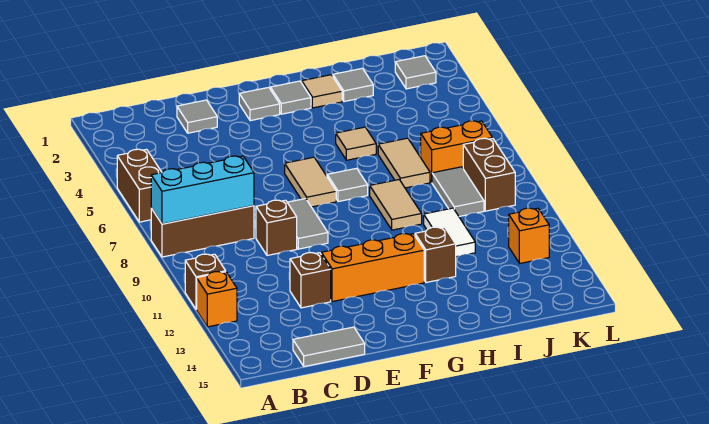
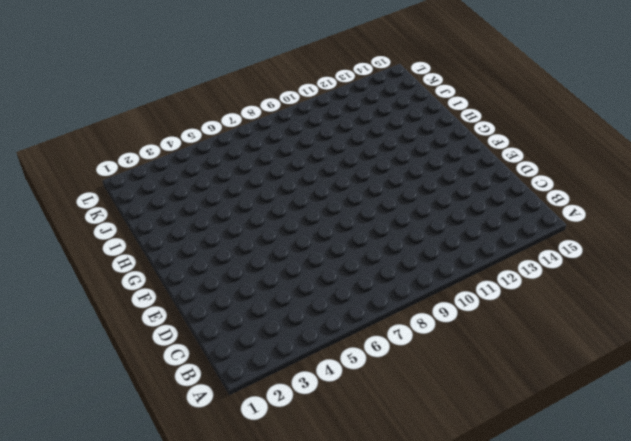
none -> brown brick A5:A6 level 1
none -> brown brick A8:C8 level 1
none -> brown brick A11 level 1

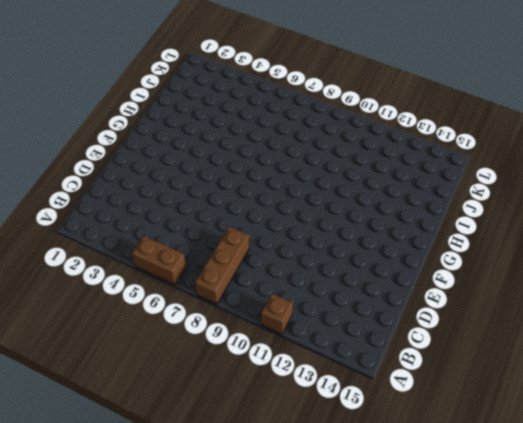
none -> orange brick A12 level 1
none -> grey tile C15:D15 level 1
none -> grey tile D2 level 1

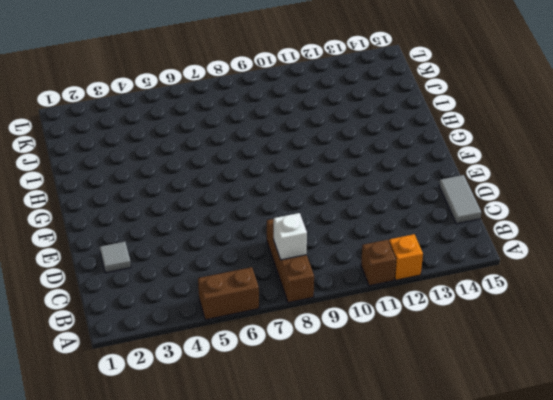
white brick B8 level 2 -> cyan brick A8:C8 level 2
none -> brown brick D9 level 1
none -> brown brick D12 level 1
none -> grey tile E8:E9 level 1

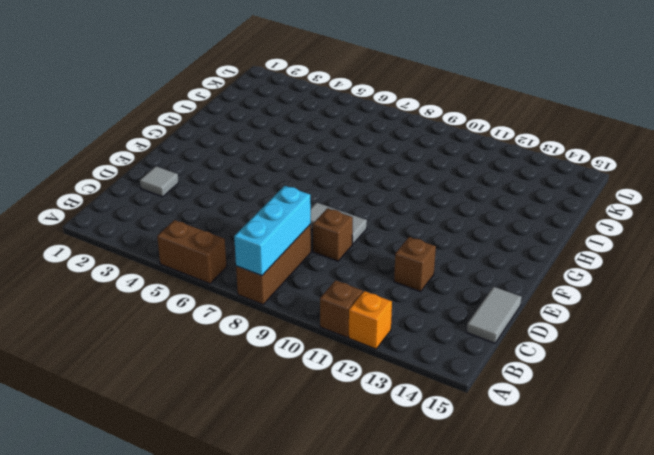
none -> orange brick E12:G12 level 1
none -> grey tile F2 level 1
none -> tan tile F6:F7 level 1

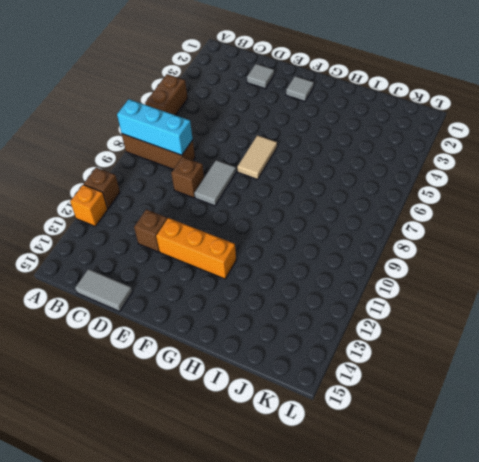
none -> grey tile G2 level 1
none -> grey tile G7 level 1
none -> tan tile H2 level 1

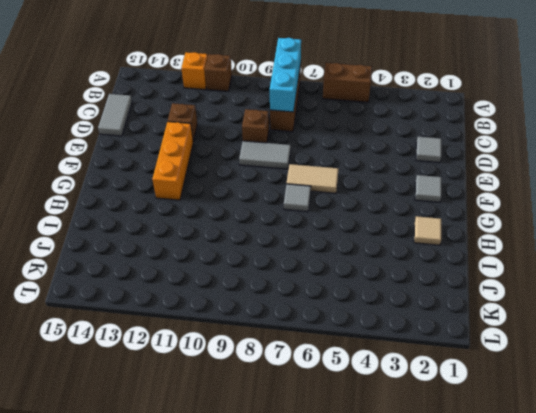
none -> grey tile G2 level 1
none -> tan tile H5 level 1
none -> tan tile H8:H9 level 1

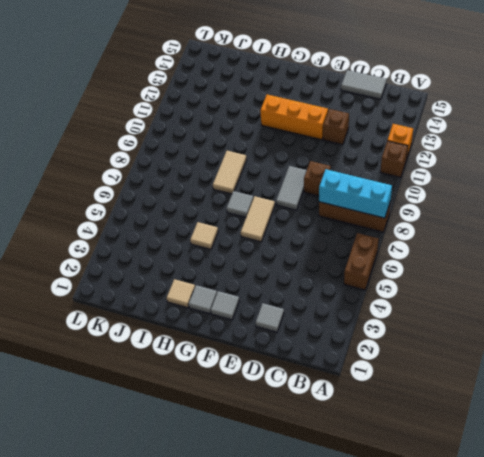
none -> brown brick H12 level 1
none -> grey tile I2 level 1
none -> tan tile I6:I7 level 1

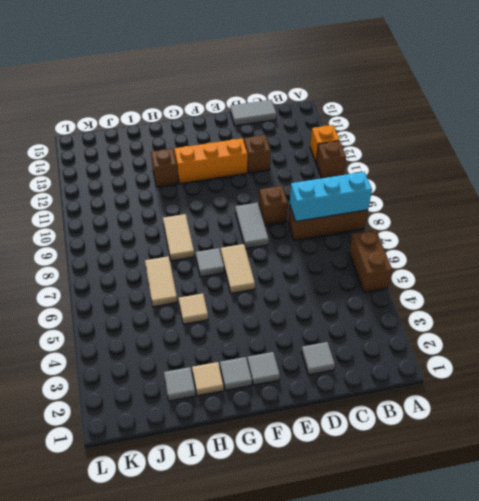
none -> white tile I10:I11 level 1
none -> orange brick J7:K7 level 1
none -> grey tile J8:J9 level 1

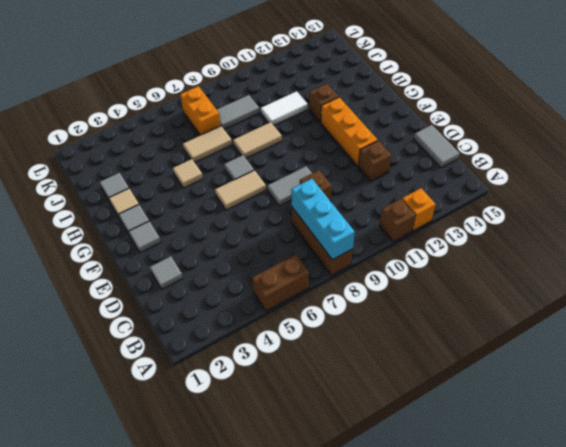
none -> grey tile K2 level 1
none -> brown brick K8:K9 level 1
none -> orange brick K12 level 1

